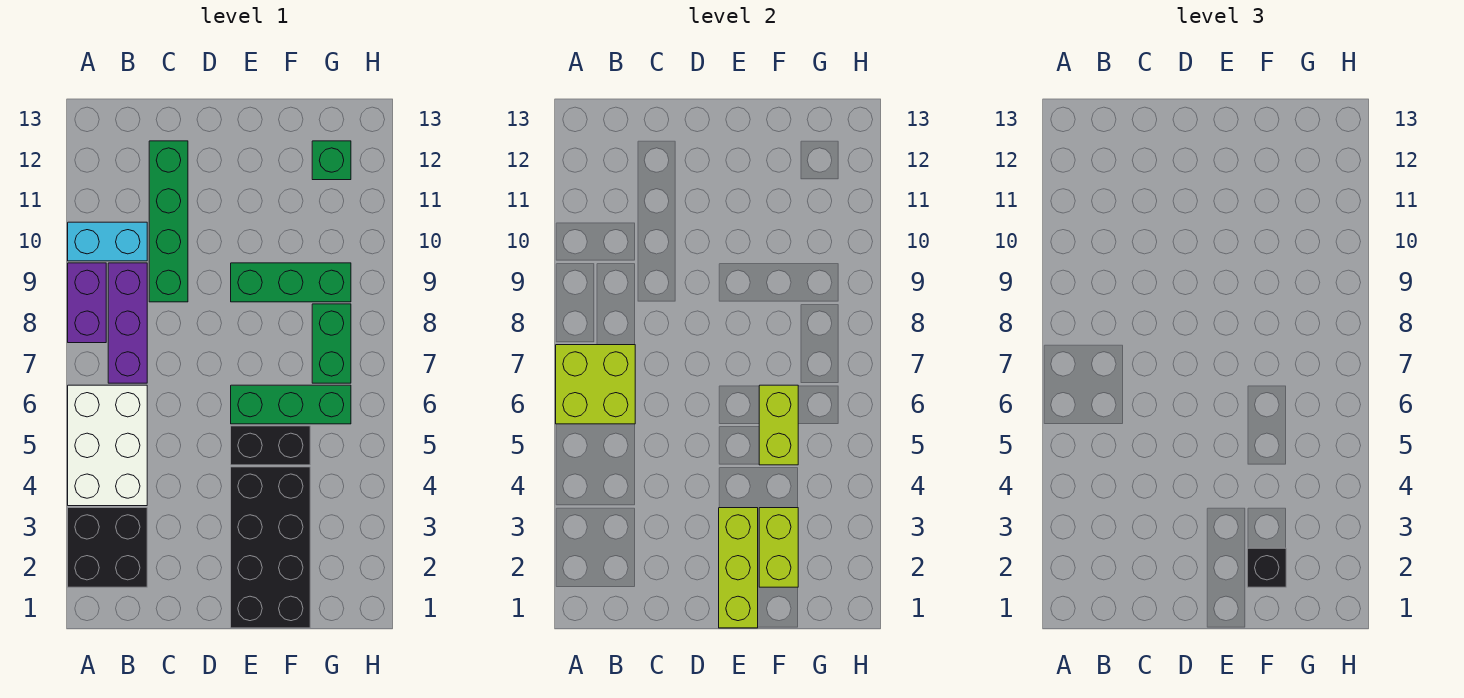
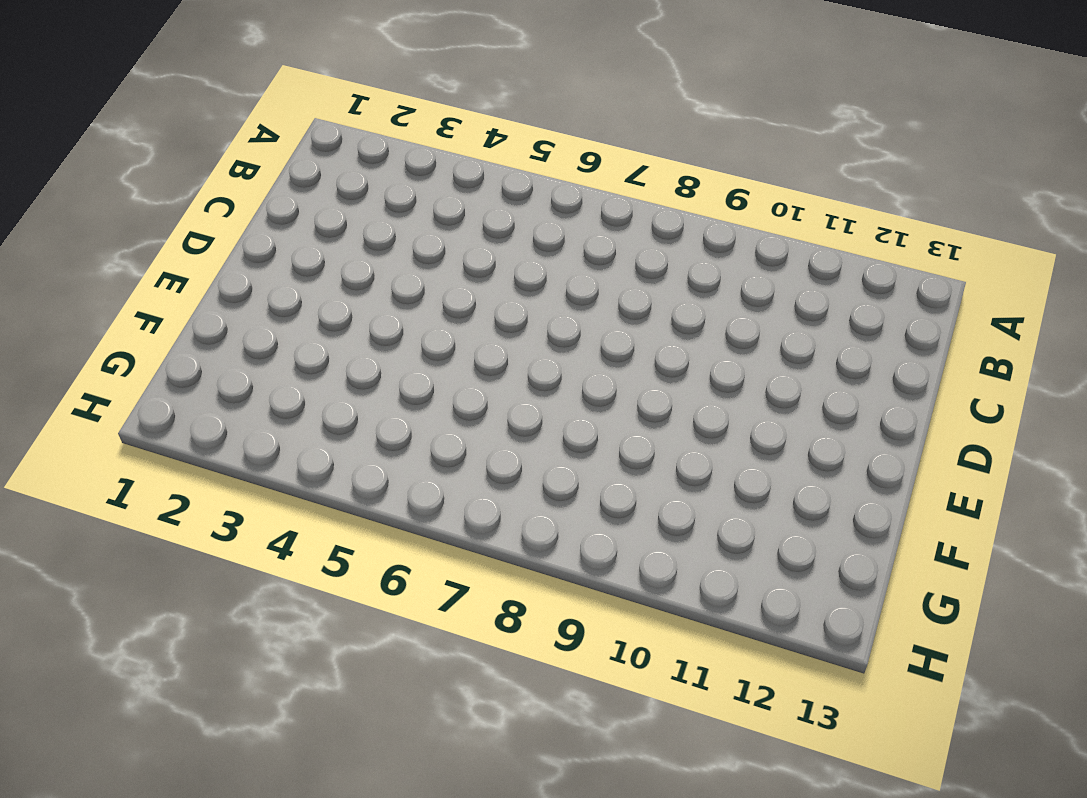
none -> black brick A2:B3 level 1
none -> white brick A4:B6 level 1
none -> purple brick A8:A9 level 1

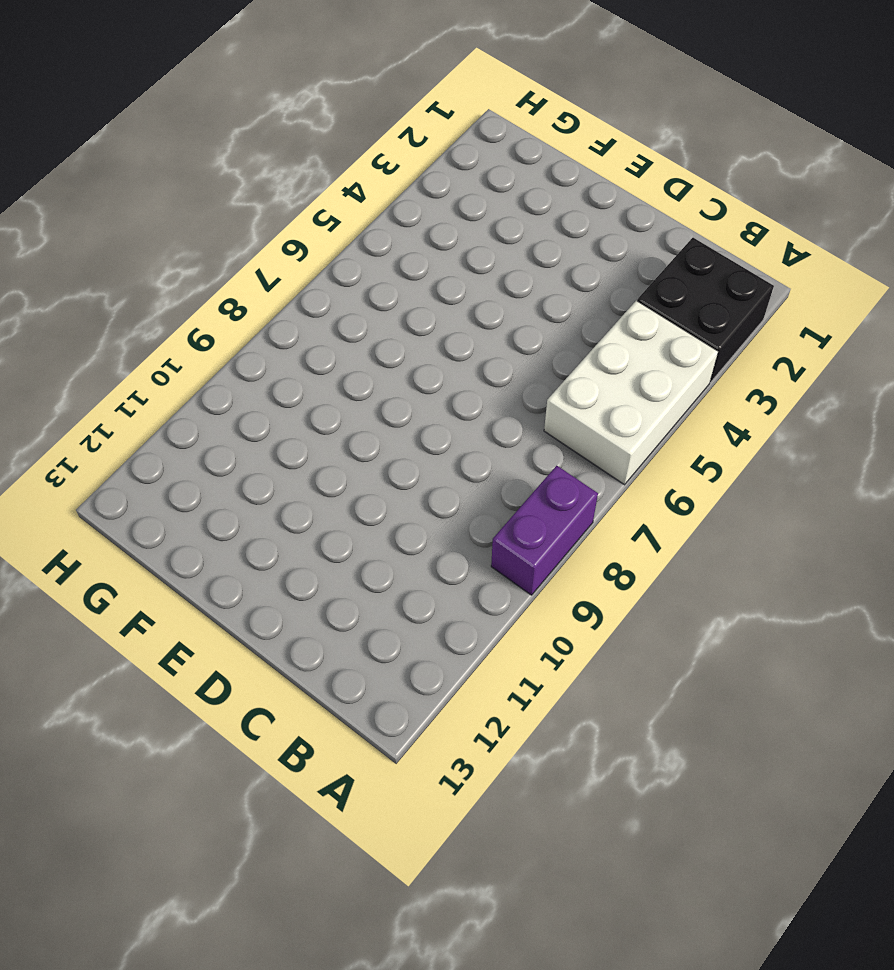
none -> cyan brick A10:B10 level 1
none -> purple brick B7:B9 level 1
none -> green brick C9:C12 level 1

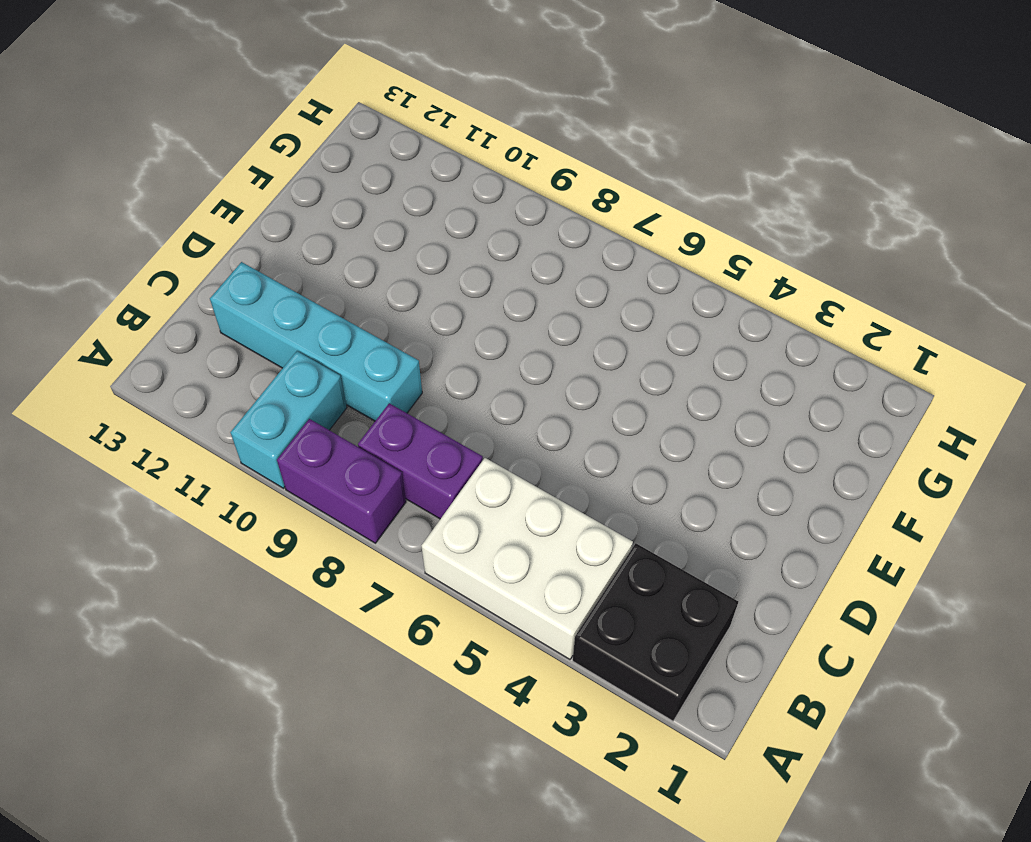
purple brick B7:B8 level 1 -> purple brick B7:B9 level 1
cyan brick C9:C12 level 1 -> green brick C9:C12 level 1
none -> black brick E1:F4 level 1
none -> black brick E5:F5 level 1
none -> green brick E6:G6 level 1

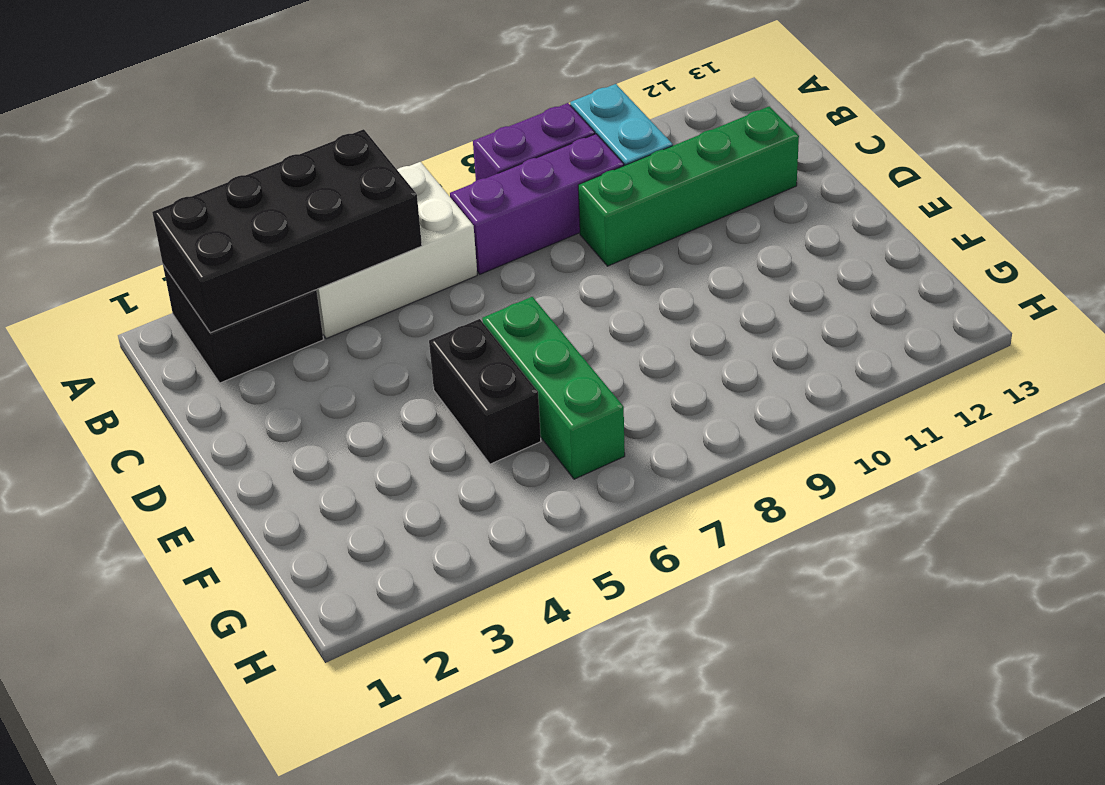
black brick A2:B5 level 2 -> black brick E1:F4 level 1
none -> green brick E9:G9 level 1
none -> green brick G7:G8 level 1
none -> green brick G12 level 1

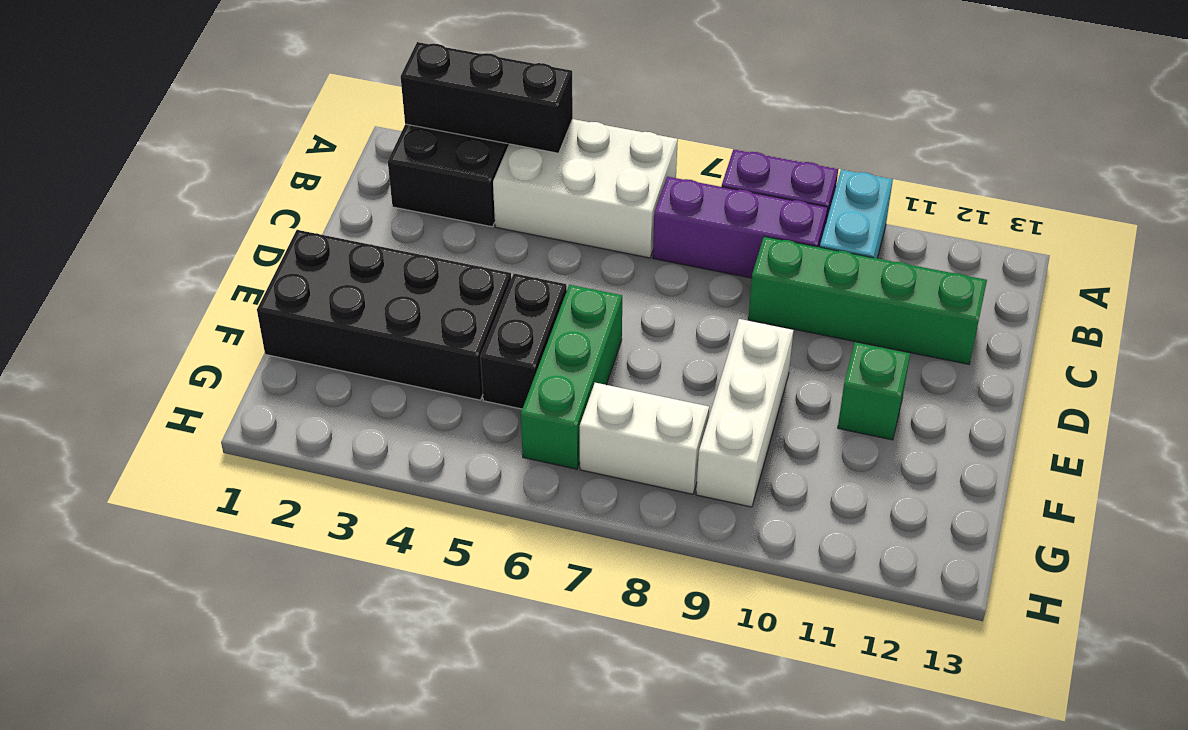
black brick A2:A4 level 2 -> none
white brick E9:G9 level 1 -> green brick E9:G9 level 1
green brick E11 level 1 -> green brick G12 level 1
white brick G7:G8 level 1 -> green brick G7:G8 level 1
none -> lime brick A6:B7 level 2
none -> lime brick E1:E3 level 2
none -> lime brick F2:F3 level 2

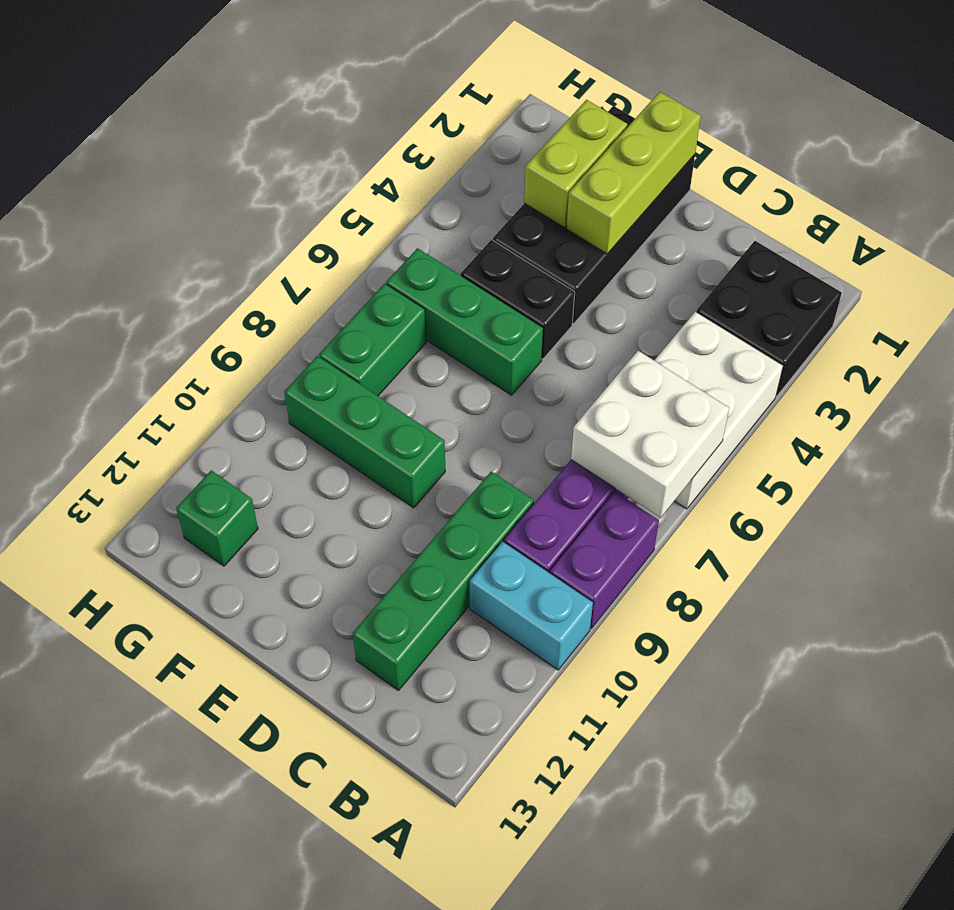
white brick A6:B7 level 2 -> lime brick A6:B7 level 2
none -> lime brick F5:F6 level 2
none -> black brick F2 level 3

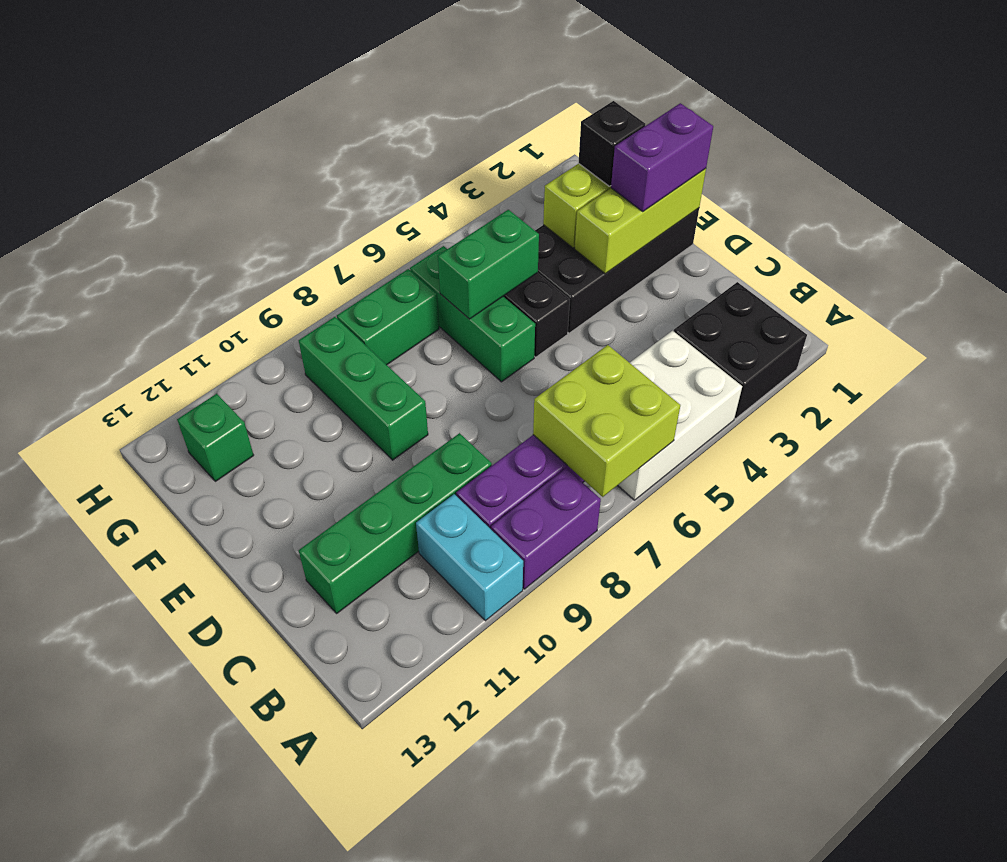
purple brick E1:E2 level 3 -> none
green brick F5:F6 level 2 -> lime brick F5:F6 level 2

